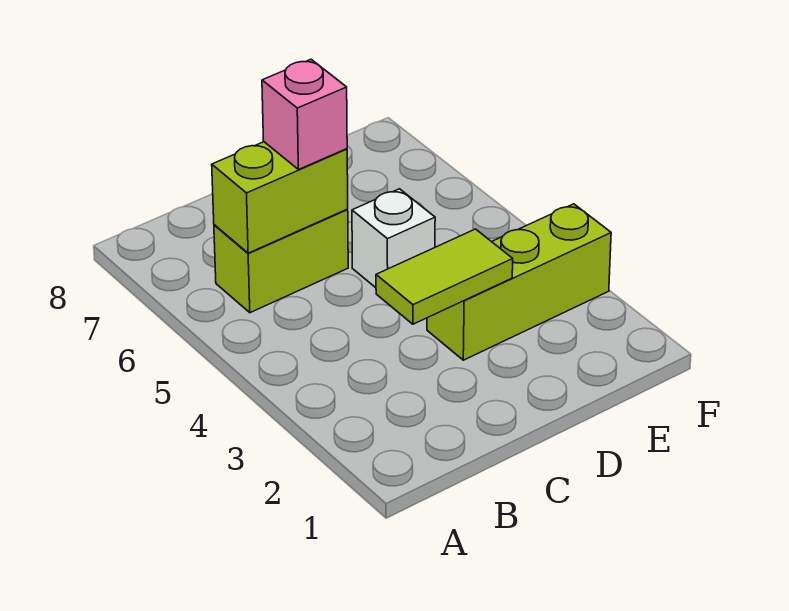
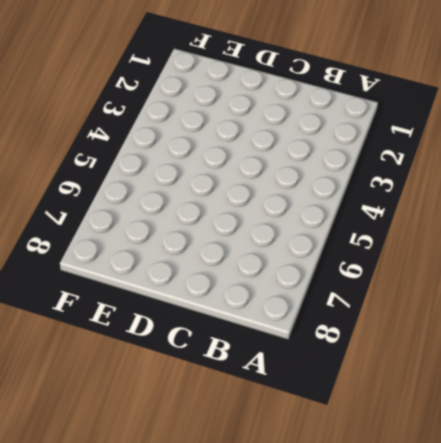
none -> lime brick B6:C6 level 1
none -> lime brick D3:F3 level 1

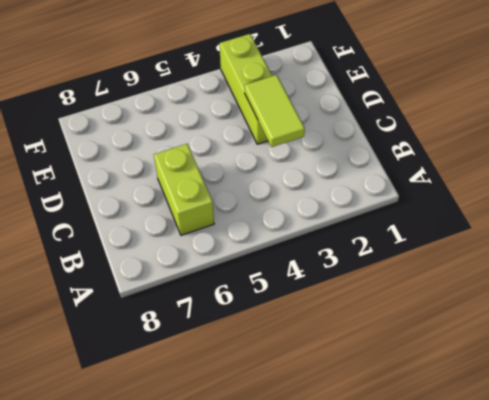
none -> white brick D5 level 1
none -> lime brick B6:C6 level 2

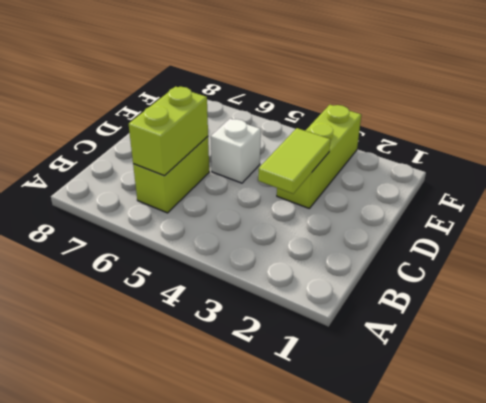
none -> pink brick C6 level 3

